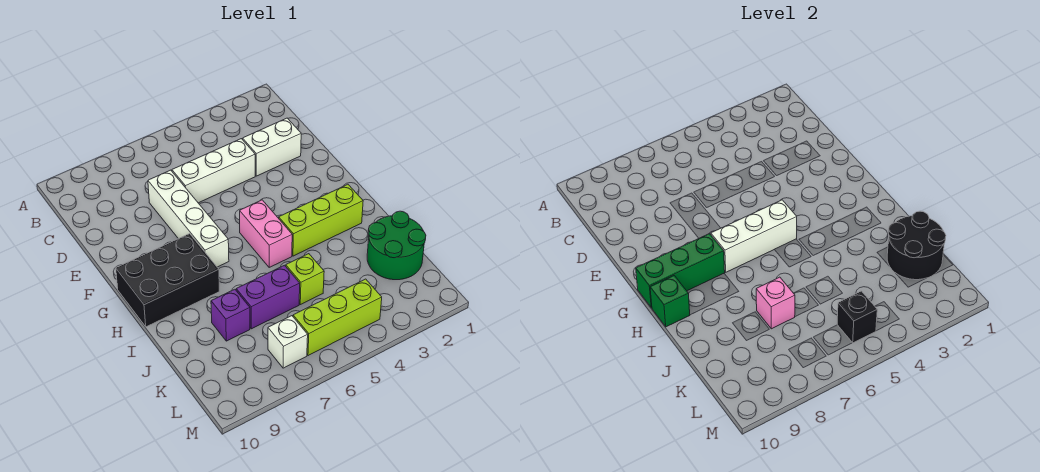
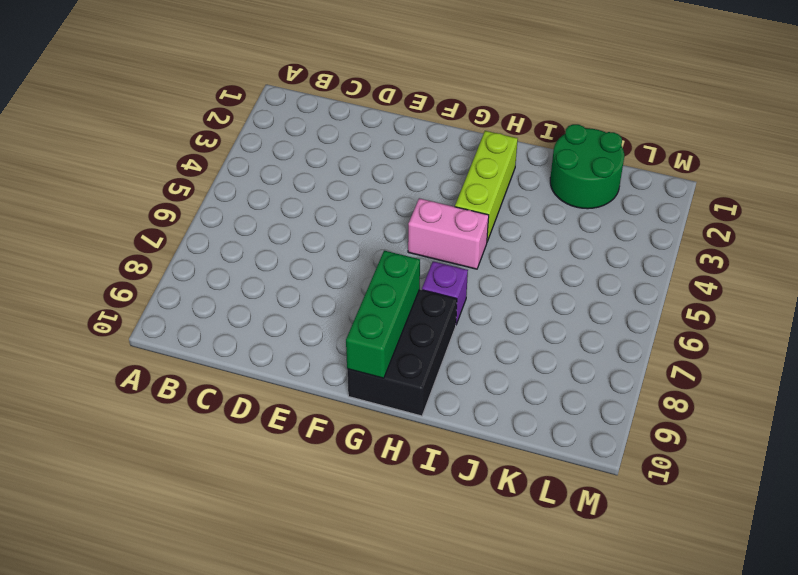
purple brick H7 level 1 -> purple brick J8 level 1
none -> white brick D2:D3 level 1
none -> white brick D4:D6 level 1
none -> white brick D7:G7 level 1

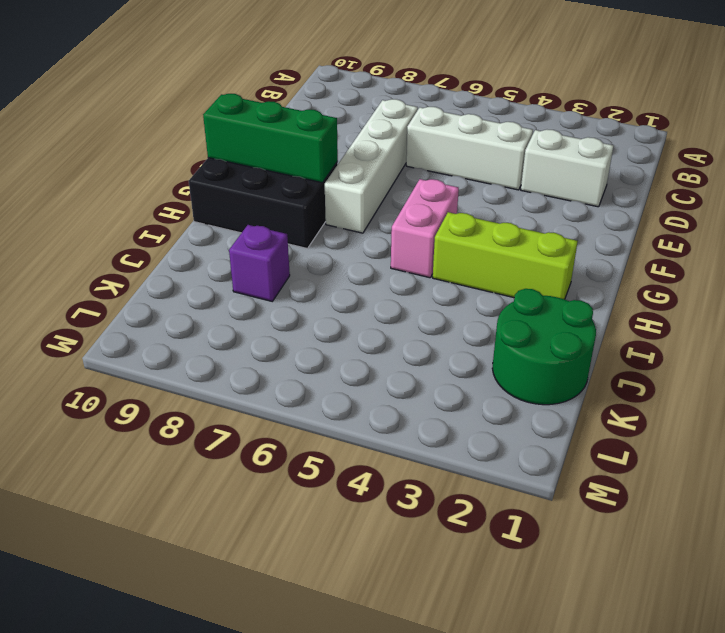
none -> lime brick J5 level 1
none -> purple brick J6:J7 level 1
none -> lime brick L4:L6 level 1

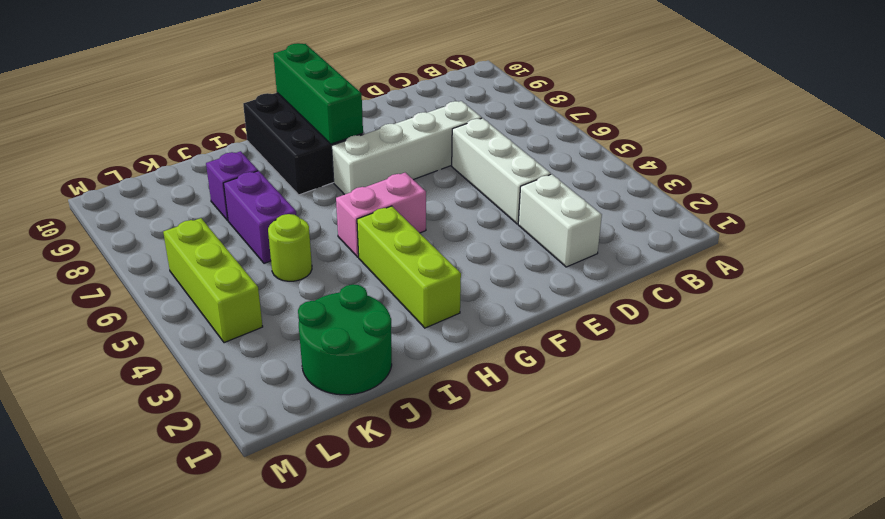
lime round brick J5 level 1 -> lime brick J5 level 1
none -> white brick L7 level 1
none -> white brick G5:G7 level 2
none -> green brick H10 level 2

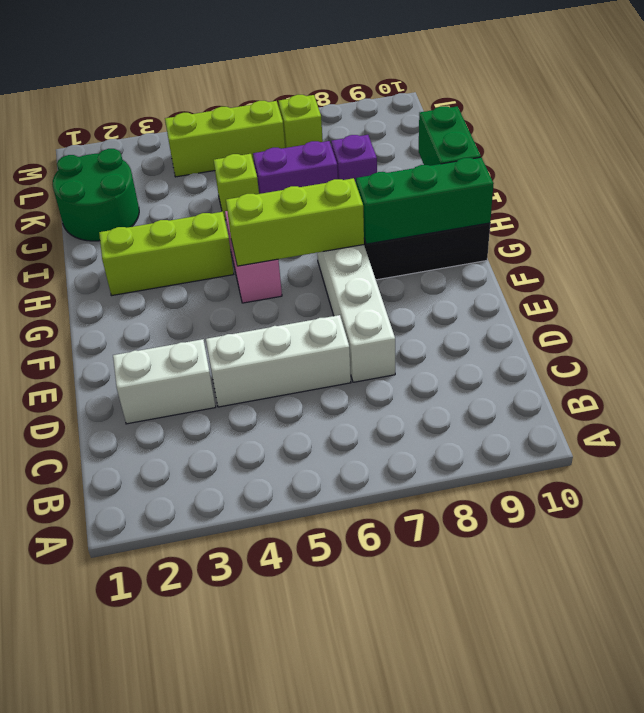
lime brick G5:G7 level 2 -> white brick G5:G7 level 2
green brick H10:I10 level 2 -> green brick H10 level 2
lime brick L7 level 1 -> white brick L7 level 1
none -> black round brick J1:K2 level 2
none -> pink brick J7 level 2
none -> black brick L5 level 2

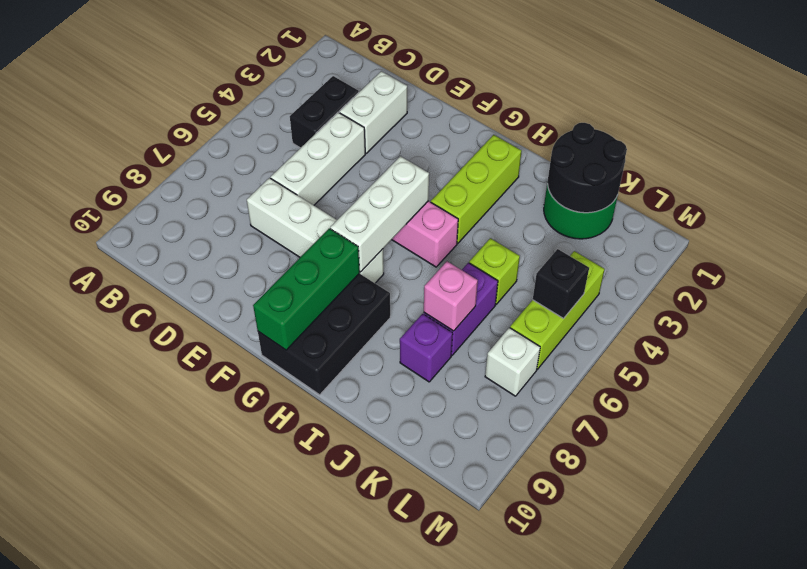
black brick C3:C4 level 1 -> none
none -> green brick H10 level 2

